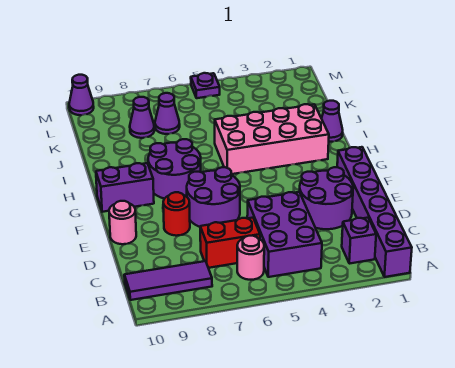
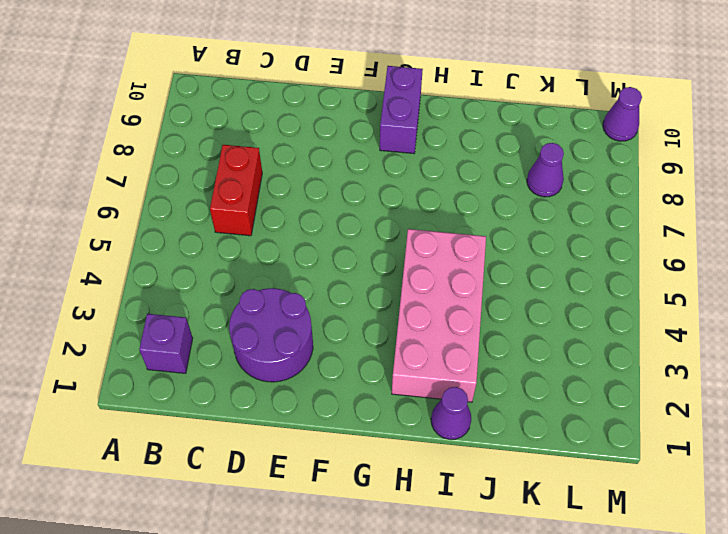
none -> purple brick A1:F1 level 1
none -> purple brick B4:D5 level 1
none -> pink round brick B6 level 1

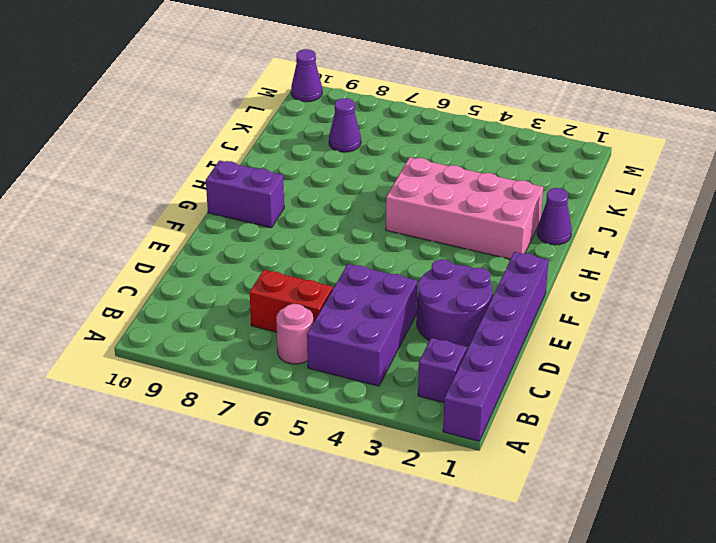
none -> purple tile B8:B10 level 1
none -> purple round brick E6:F7 level 1
none -> red round brick E8 level 1

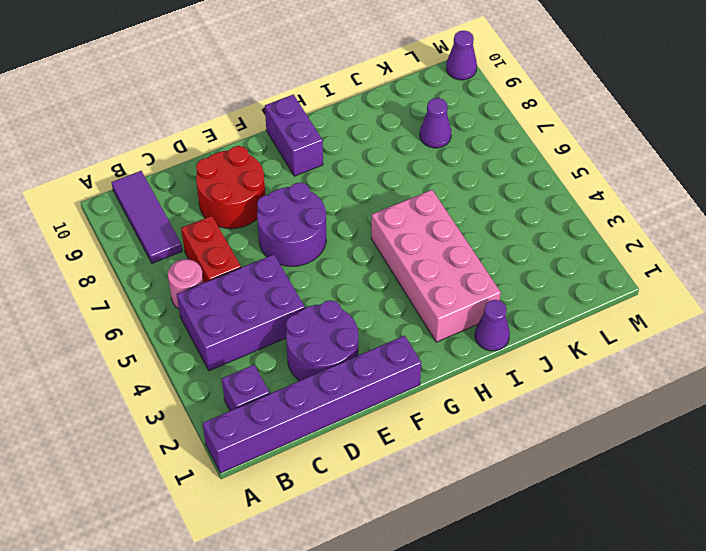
red round brick D8:E9 level 1 -> red round brick E8 level 1
none -> pink round brick E10 level 1
none -> purple round brick G7:H8 level 1
none -> purple cone K7 level 1

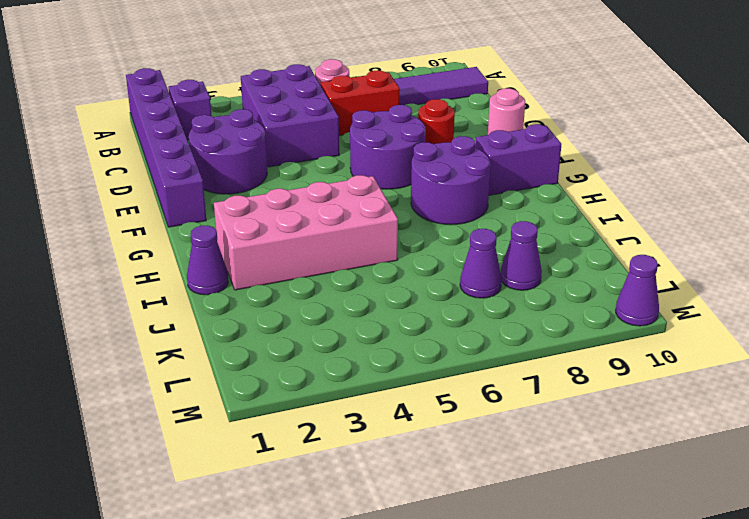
none -> purple plate M5 level 1

